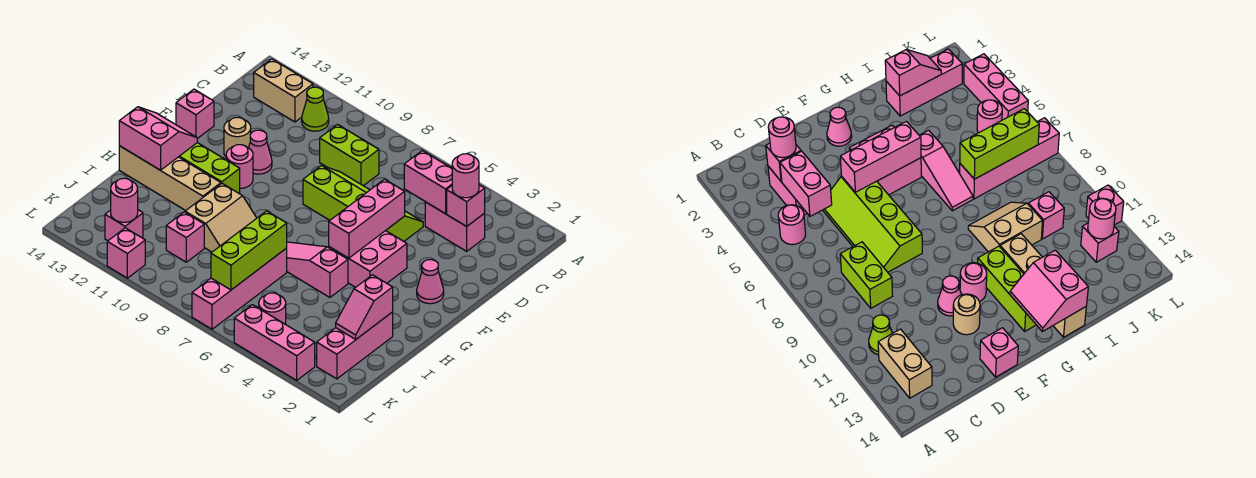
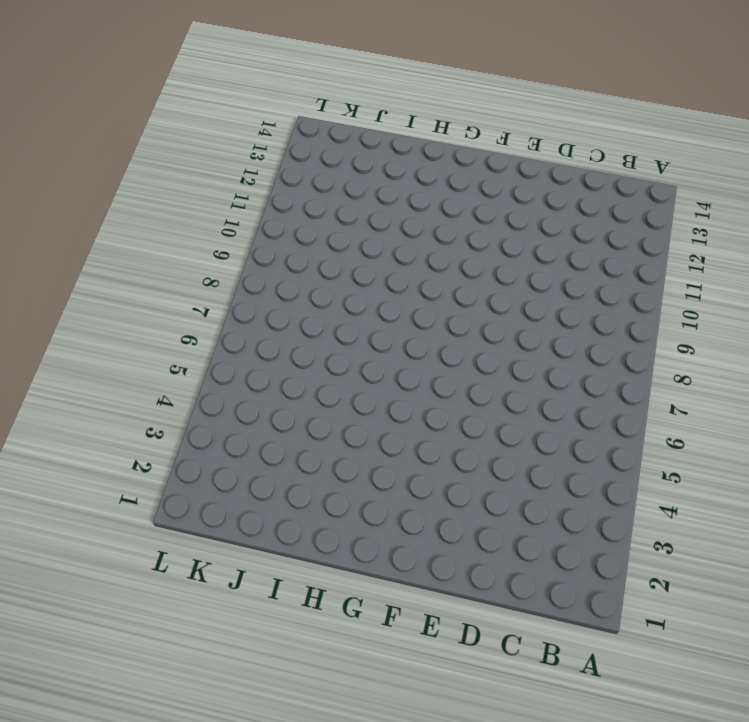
none -> pink round brick B5 level 1
none -> lime cone B11 level 1
none -> tan brick B12:B13 level 1
none -> pink brick C3:C4 level 1

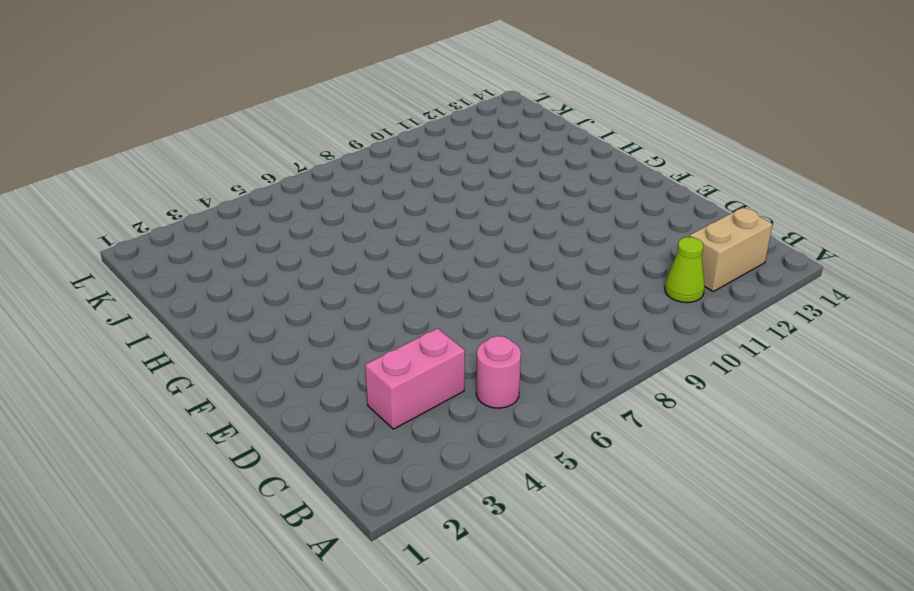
none -> lime brick C8:C9 level 1
none -> lime slope D5:E8 level 1 top E
none -> pink cone E11 level 1
none -> tan round brick E12 level 1

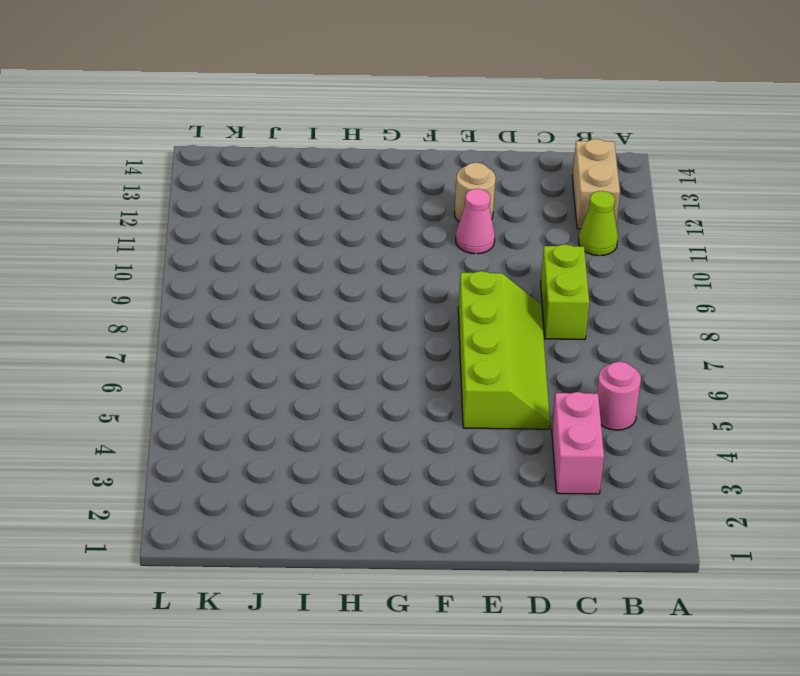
none -> pink brick E14 level 1
none -> pink cone F2 level 1
none -> pink brick F4:G5 level 1
none -> pink round brick F11 level 1

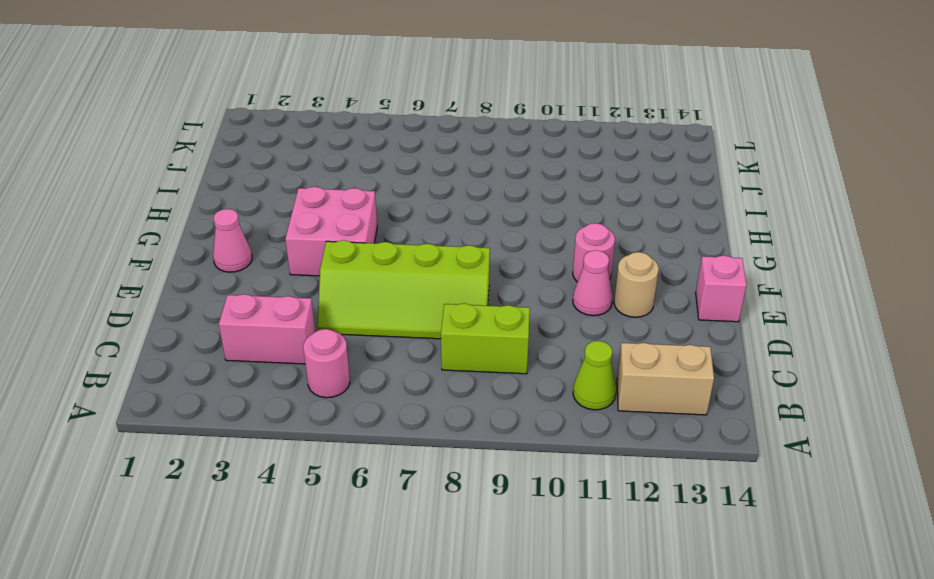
none -> lime brick G11:G13 level 1
none -> pink slope H5:H7 level 1 top 5
none -> tan slope H9:I10 level 1 top 10
none -> tan brick H11:H14 level 1

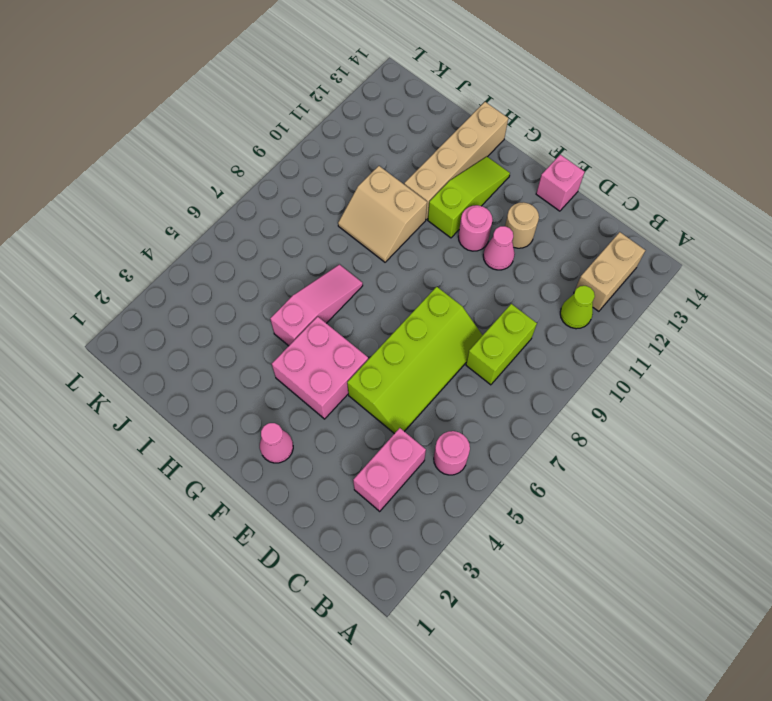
lime slope G11:G13 level 1 top 11 -> lime brick G11:G13 level 1
none -> pink brick I2:K2 level 1
none -> pink brick I7:L7 level 1
none -> pink brick J10 level 1
none -> pink round brick K5 level 1

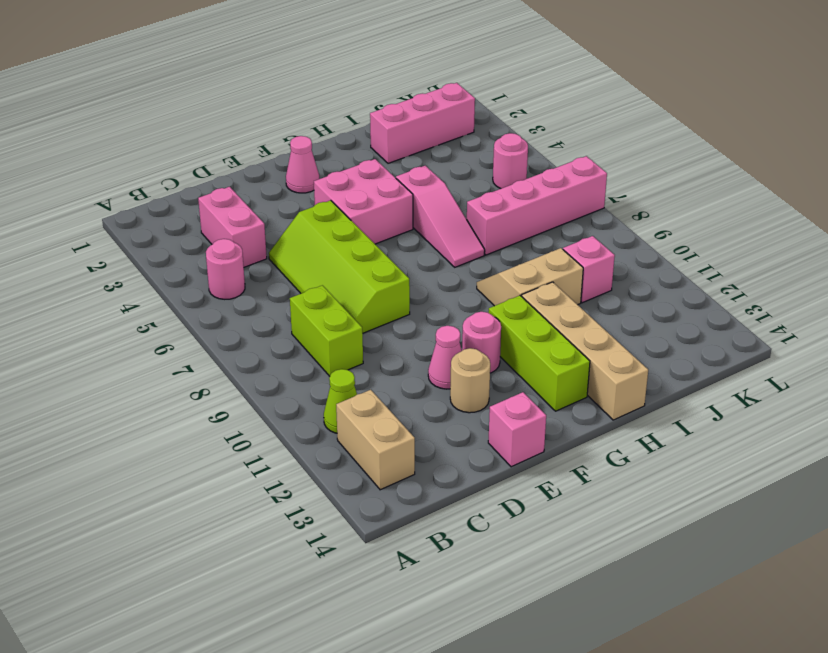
none -> pink brick K12 level 1
none -> pink brick L3:L5 level 1
none -> pink brick L11 level 1
none -> pink brick C3 level 2

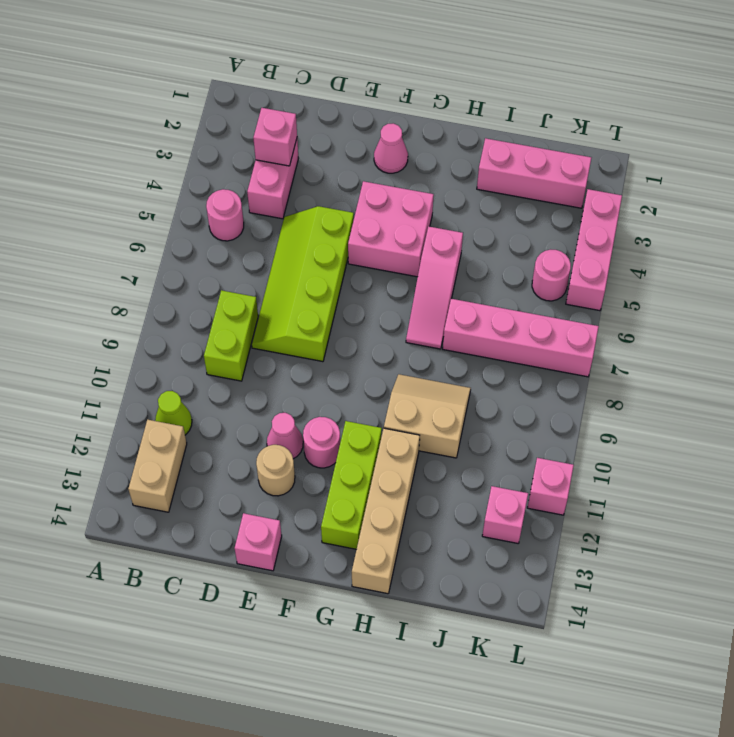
none -> pink brick J10 level 1
none -> pink brick C4:C5 level 2
none -> pink brick E5:G5 level 2
none -> pink slope G13:H14 level 2 top H

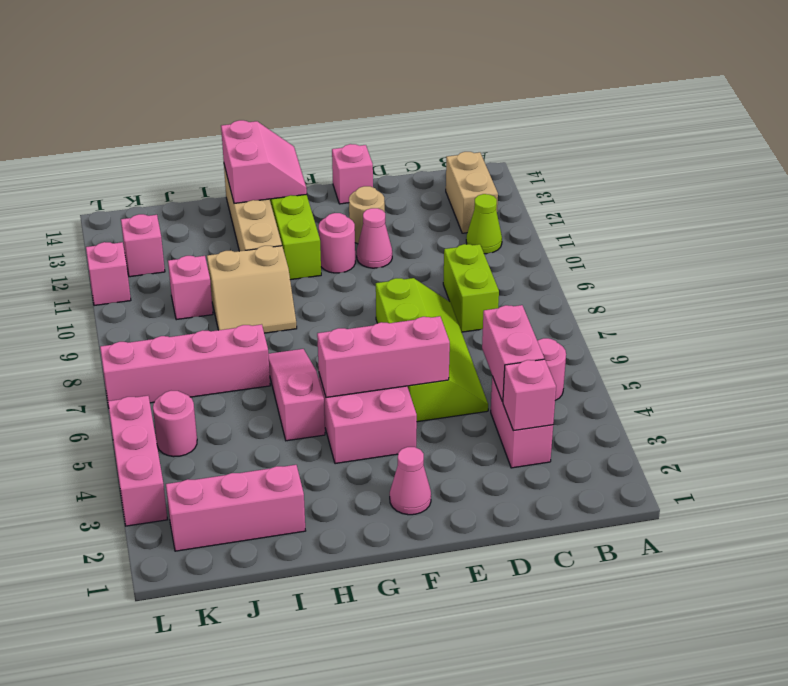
none -> pink slope I2:J2 level 2 top I
none -> lime brick I7:K7 level 2
none -> pink round brick K12 level 2
none -> pink round brick C3 level 3

